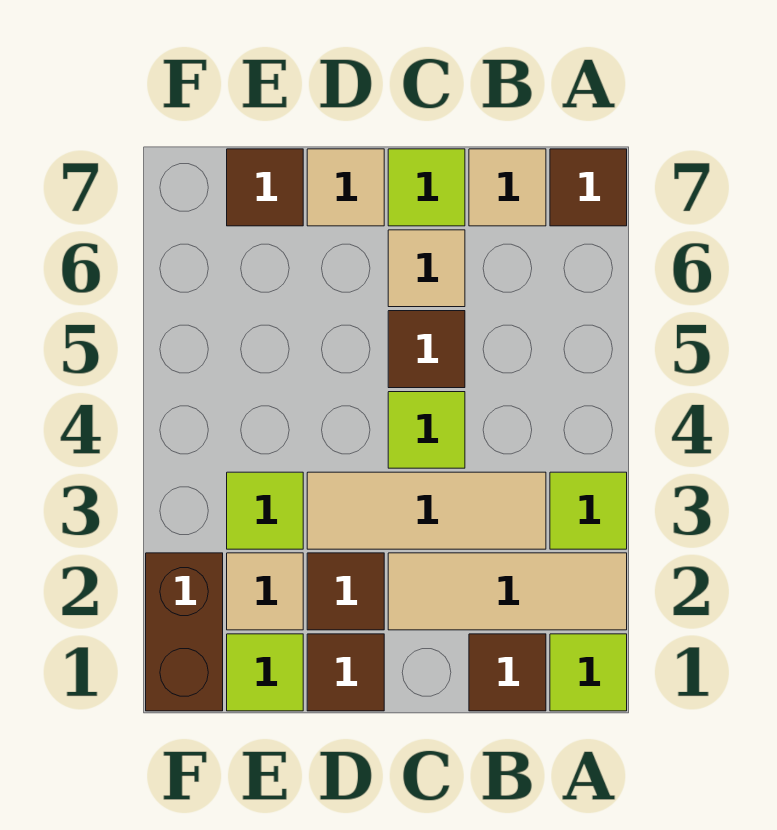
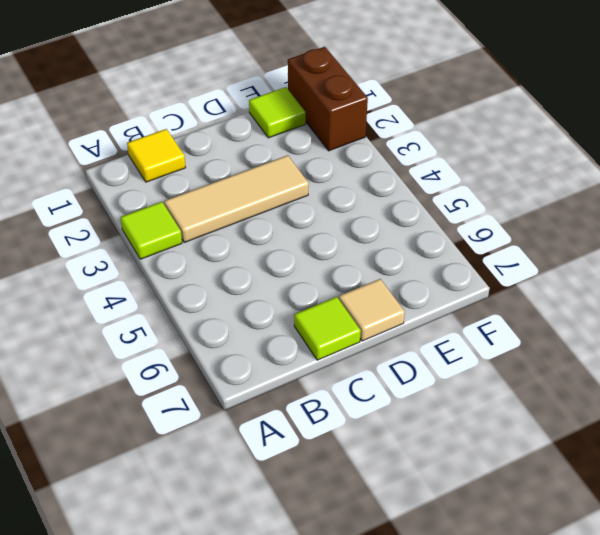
yellow tile B1 level 1 -> brown tile B1 level 1
none -> lime tile A1 level 1
none -> tan tile A2:C2 level 1
none -> brown tile A7 level 1

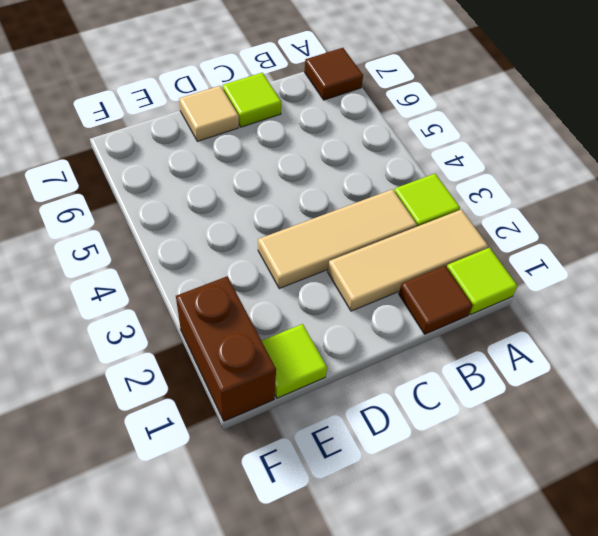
none -> tan tile B7 level 1
none -> lime tile C4 level 1
none -> brown tile C5 level 1

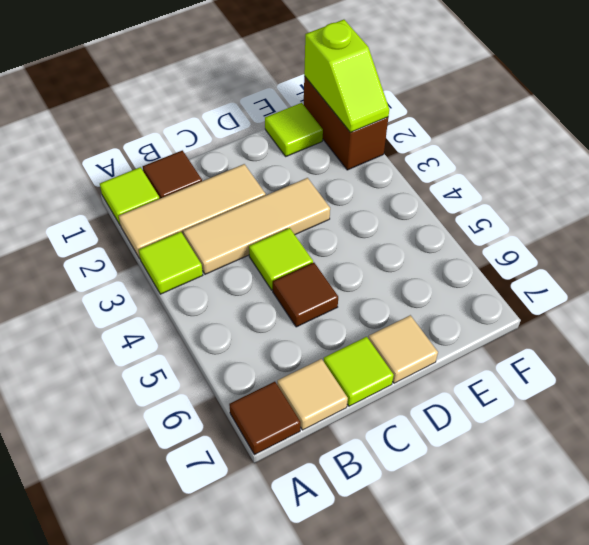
lime slope F1:F2 level 2 top 1 -> none
none -> tan tile C6 level 1
none -> brown tile D1 level 1
none -> brown tile D2 level 1

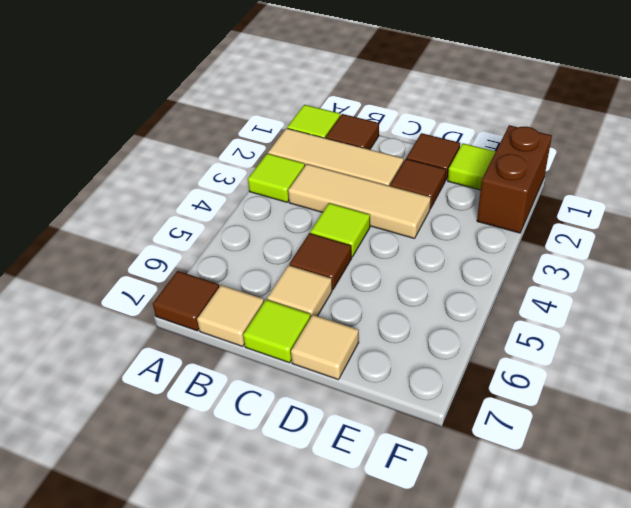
none -> tan tile E2 level 1
none -> lime tile E3 level 1
none -> brown tile E7 level 1

